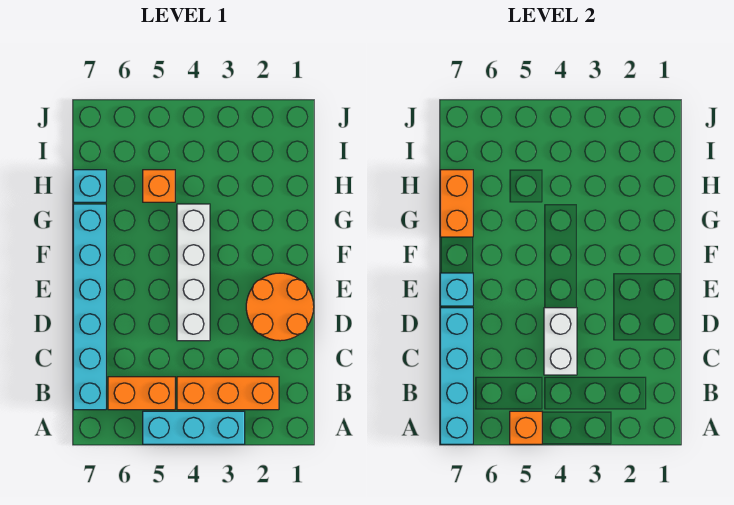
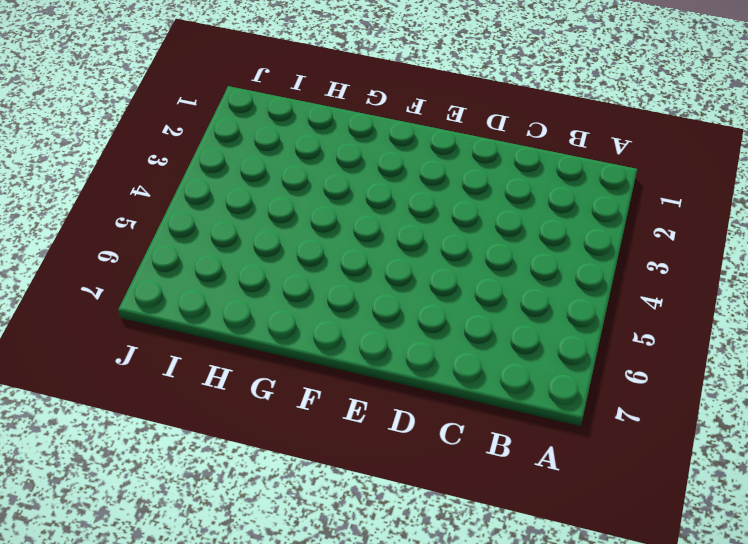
none -> cyan brick A3:A5 level 1
none -> orange brick B2:B4 level 1
none -> orange brick B5:B6 level 1

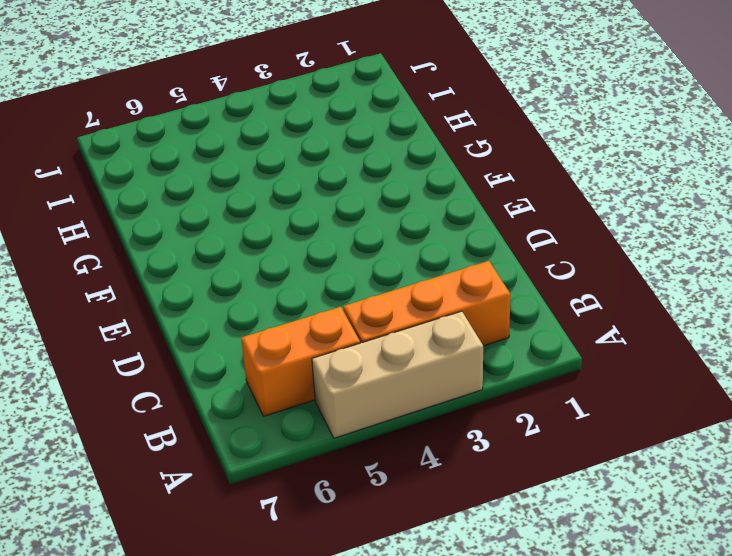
tan brick A3:A5 level 1 -> cyan brick A3:A5 level 1
none -> cyan brick B7:G7 level 1
none -> orange round brick D1:E2 level 1
none -> white brick D4:G4 level 1

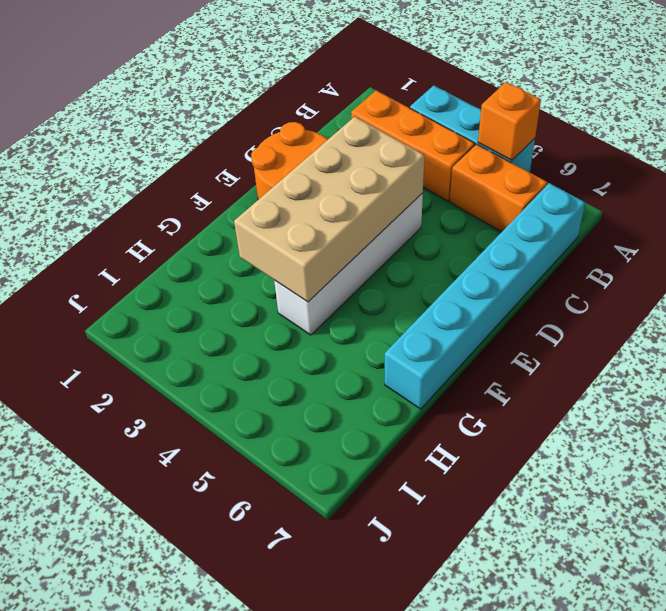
tan brick D3:G4 level 2 -> white brick C4:D4 level 2
none -> orange brick H5 level 1
none -> cyan brick H7 level 1
none -> cyan brick A7:D7 level 2

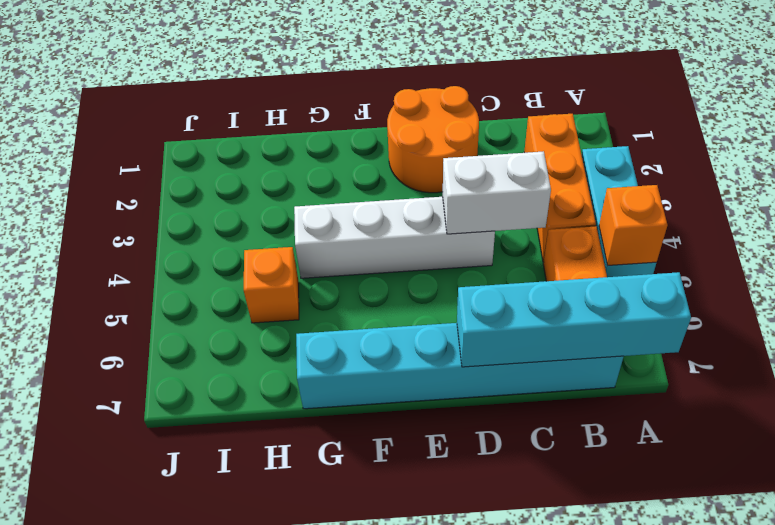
none -> cyan brick H7 level 1
none -> cyan brick E7 level 2
none -> orange brick G7:H7 level 2

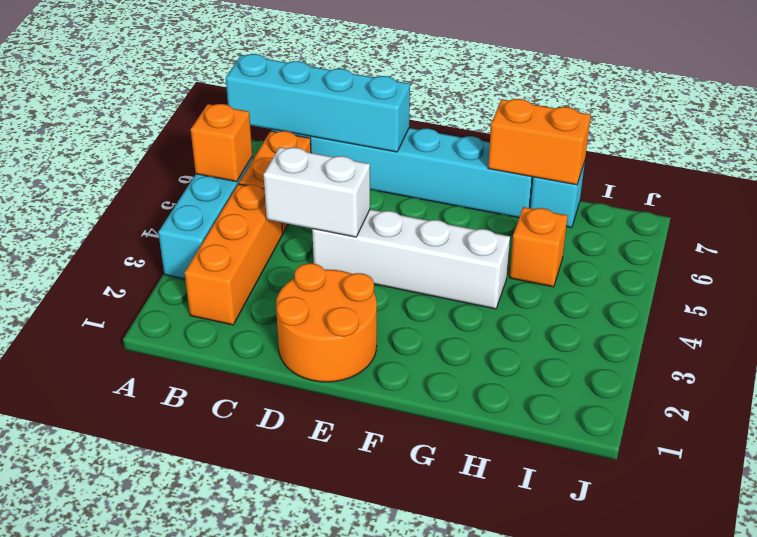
none -> cyan brick E7 level 2

